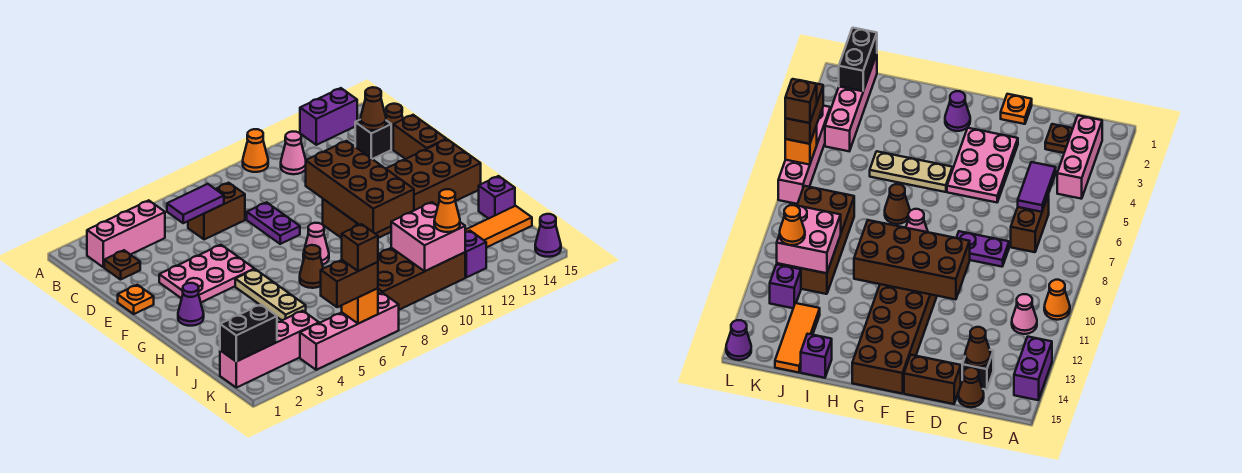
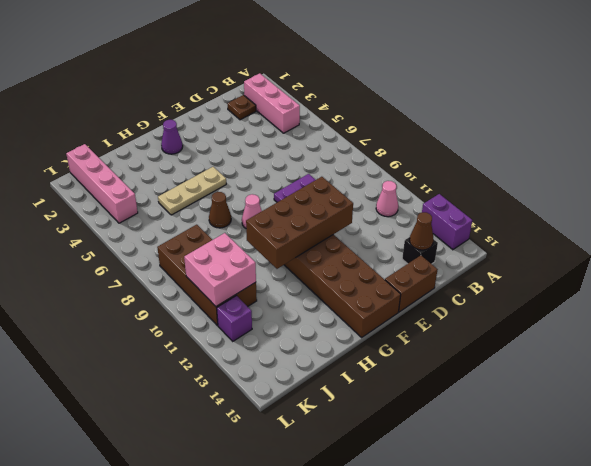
none -> orange cone A10 level 1
none -> brown brick C6:C7 level 1
none -> brown cone C15 level 1
none -> orange plate E1 level 1

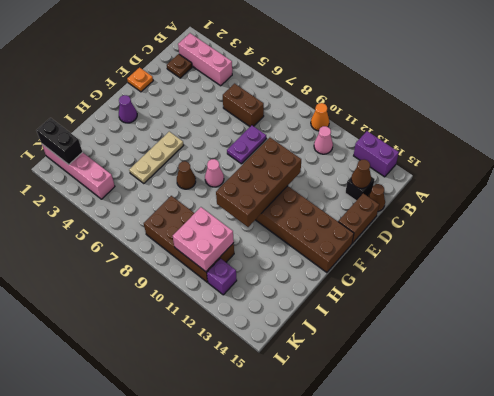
none -> pink plate E3:F5 level 1
none -> purple brick I15 level 1
none -> orange tile J13:J15 level 1
none -> pink brick L4:L7 level 1

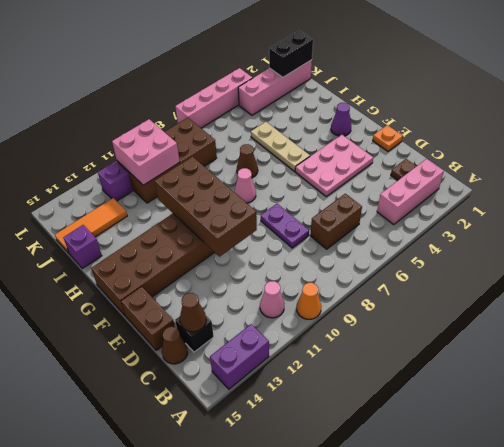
none -> purple cone L15 level 1
none -> purple tile C5:C6 level 2
none -> orange brick L6 level 2
none -> orange cone K11 level 3

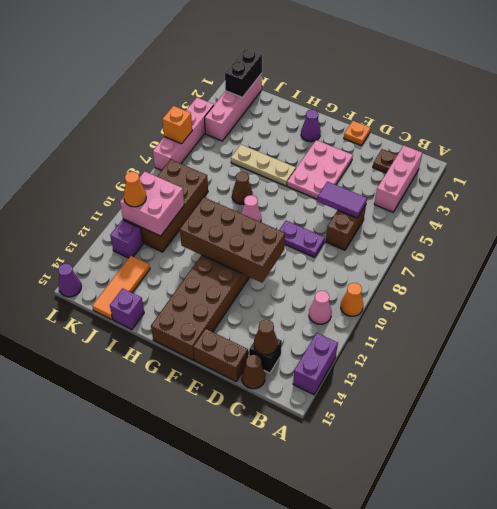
purple tile C6:D6 level 2 -> purple tile C5:C6 level 2
none -> brown brick L5:L6 level 3
none -> brown brick L6 level 4

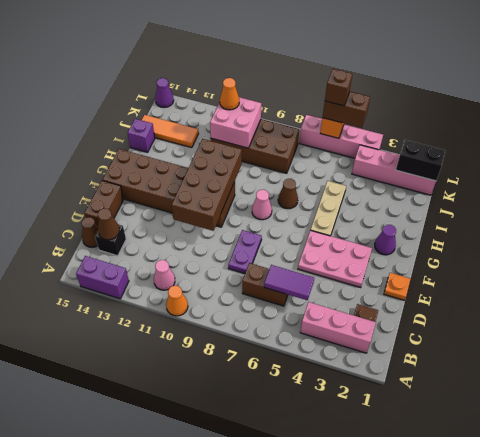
none -> purple brick K12 level 1

